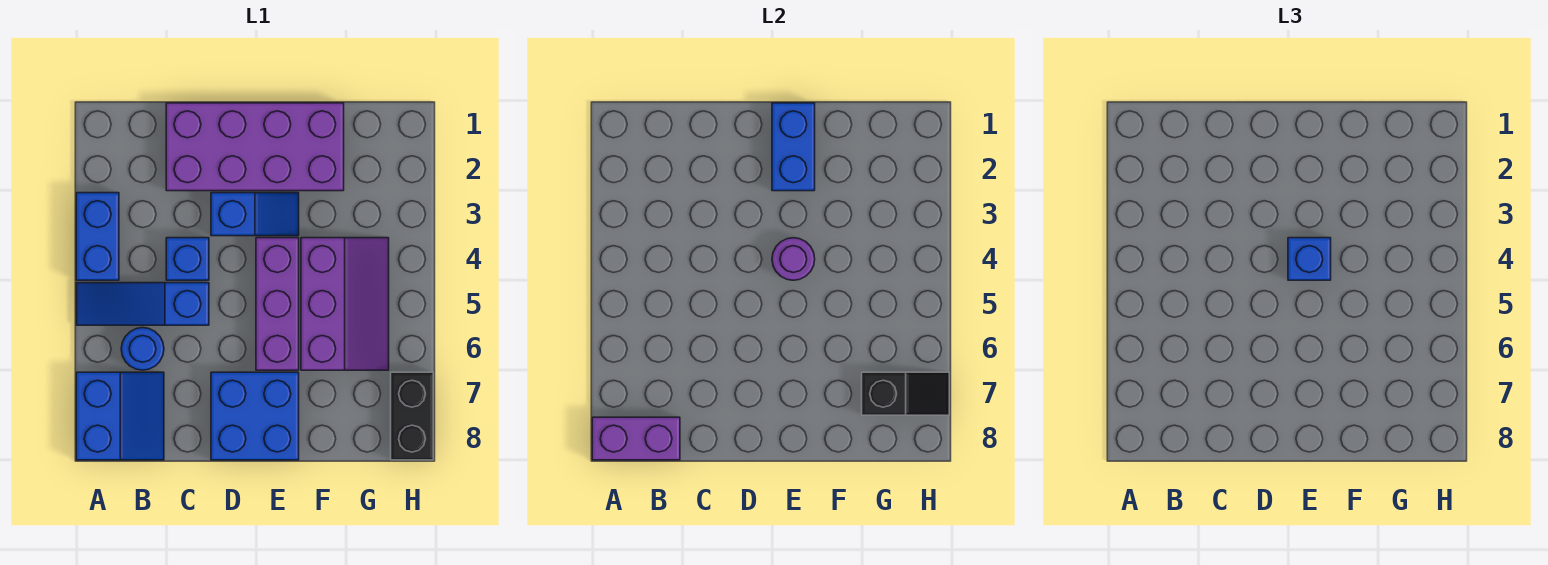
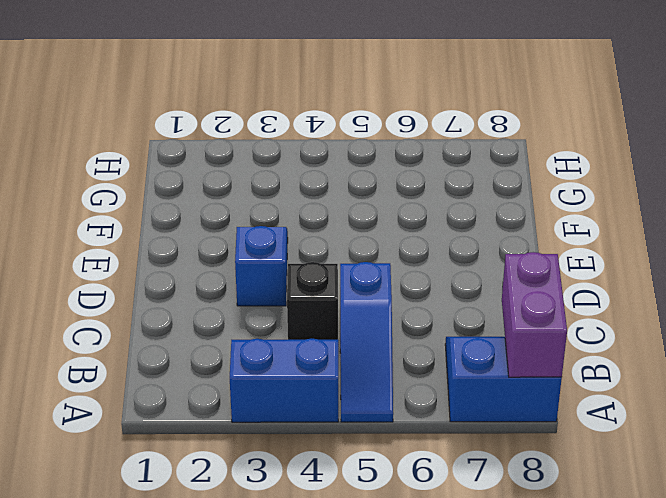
black brick C4 level 1 -> blue brick C4 level 1
none -> blue round brick B6 level 1
none -> purple brick C1:F2 level 1
none -> blue brick D7:E8 level 1

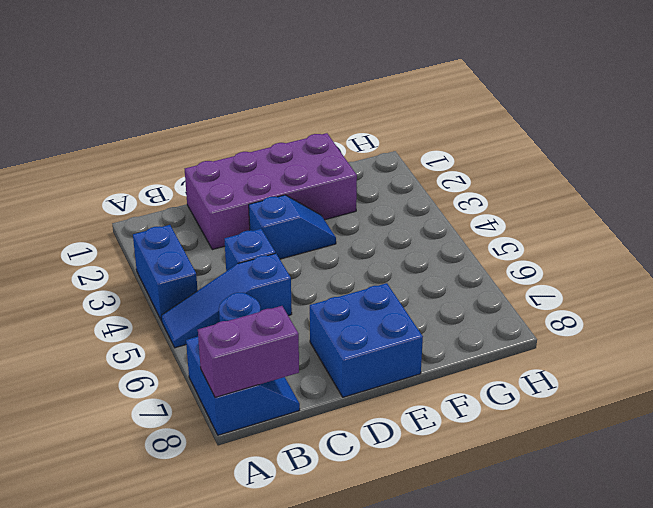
none -> purple brick E4:E6 level 1
none -> purple slope F4:G6 level 1 top F
none -> black brick H7:H8 level 1

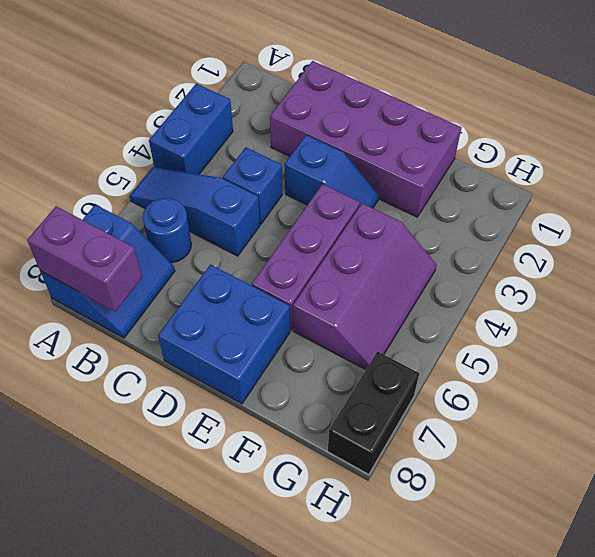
none -> blue brick E1:E2 level 2
none -> purple round brick E4 level 2
none -> black slope G7:H7 level 2 top G

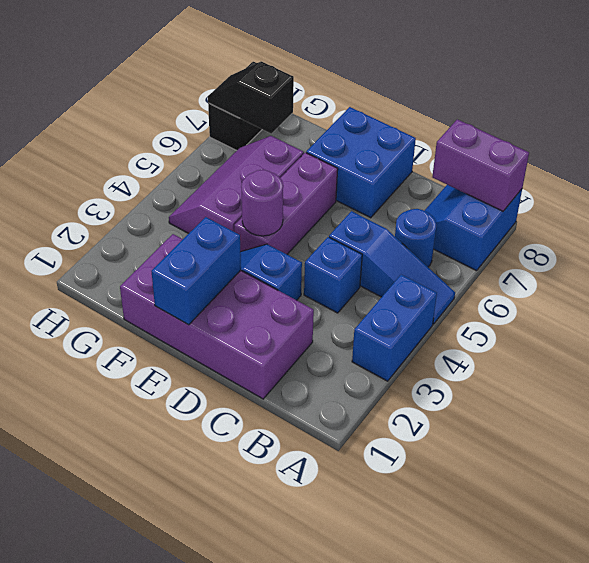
none -> blue brick E4 level 3

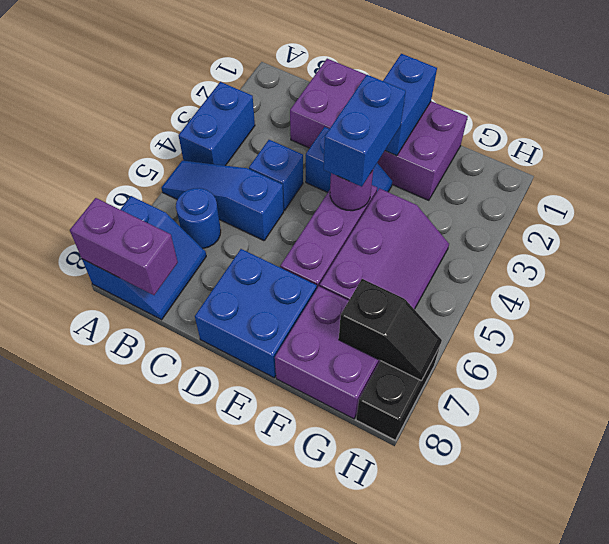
blue brick E3:E4 level 3 -> blue brick E4 level 3
purple brick F7:G8 level 1 -> none

